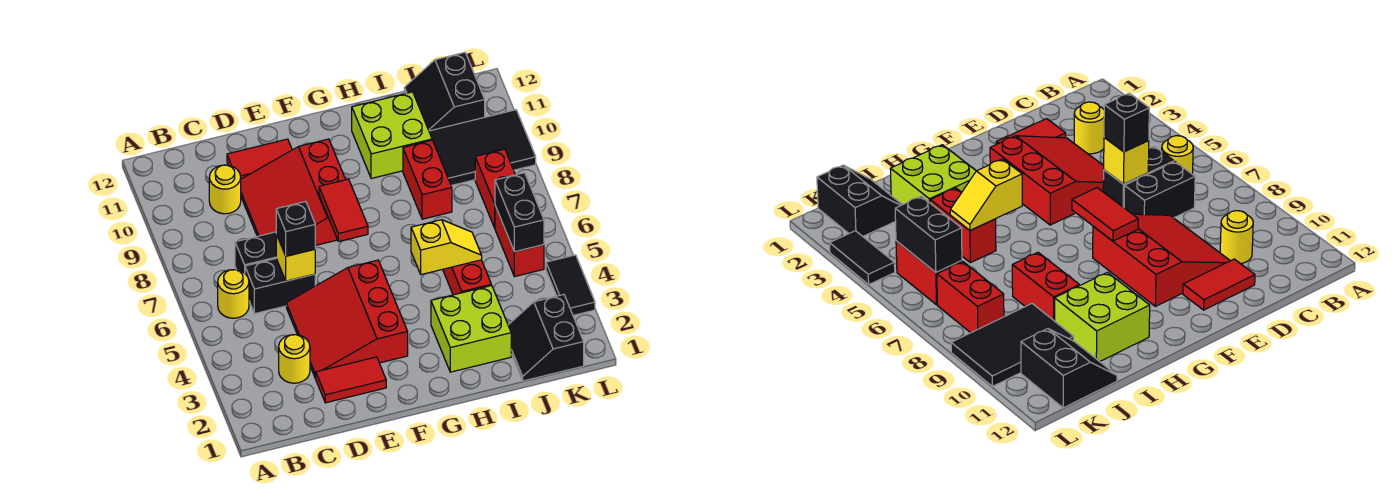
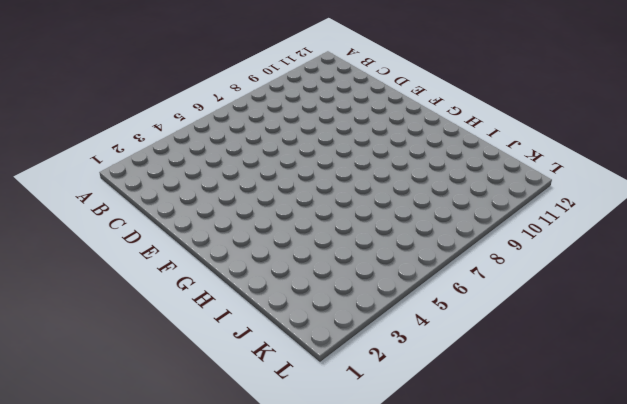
none -> yellow round brick B6 level 1
none -> yellow round brick C3 level 1
none -> black brick C6:D6 level 1

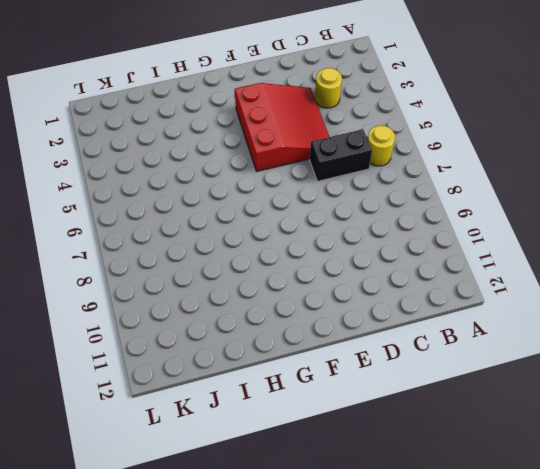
none -> black brick C7:D7 level 1
none -> yellow round brick C10 level 1
none -> red tile D2:E2 level 1

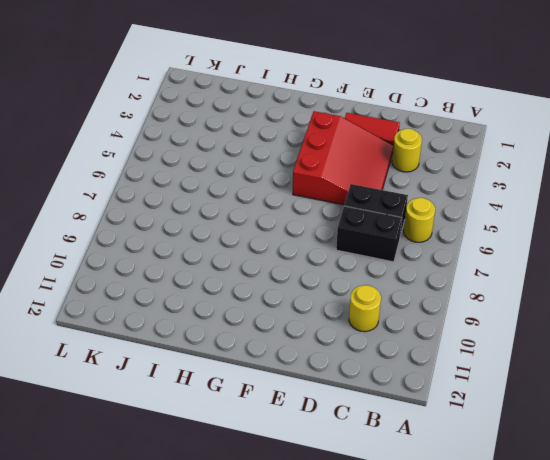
none -> red slope D8:F10 level 1 top F
none -> red tile D11:E11 level 1
none -> lime brick H2:I3 level 1

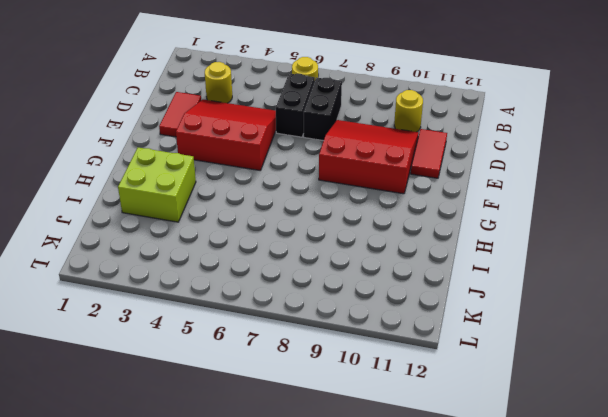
none -> lime brick H10:I11 level 1
none -> red brick I4:I5 level 1
none -> red brick I8:I9 level 1

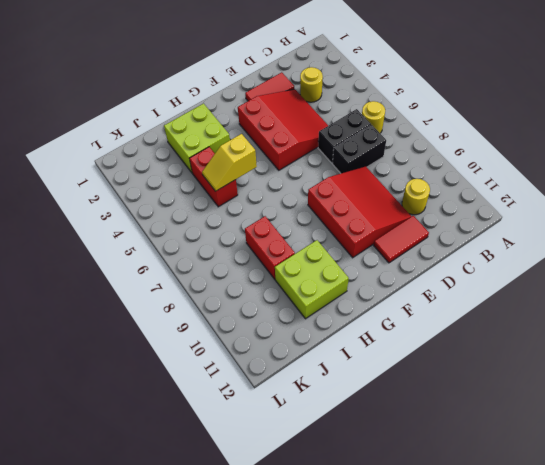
none -> black slope J1:K2 level 1 top K
none -> black tile J9:L10 level 1
none -> black slope J11:K12 level 1 top K

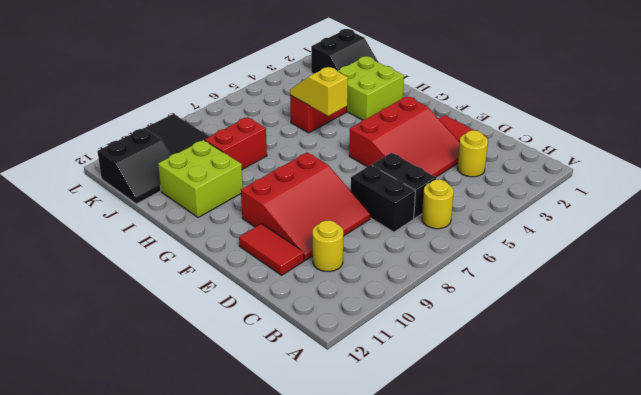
none -> red brick K5:K6 level 1
none -> red brick K7:K8 level 1
none -> black tile L3:L4 level 1

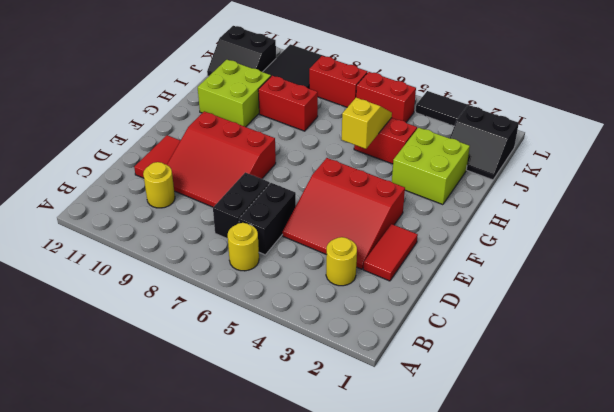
none -> yellow brick D6 level 2
none -> red tile F7:F8 level 2
none -> black brick K5:K6 level 2

